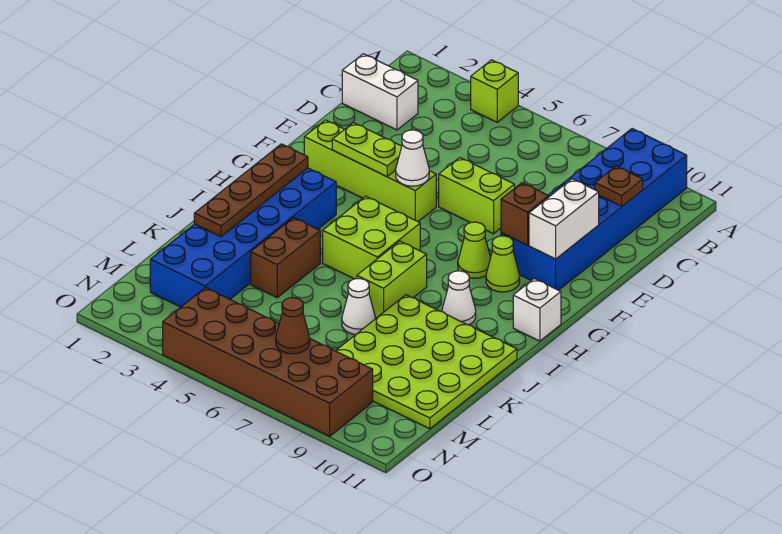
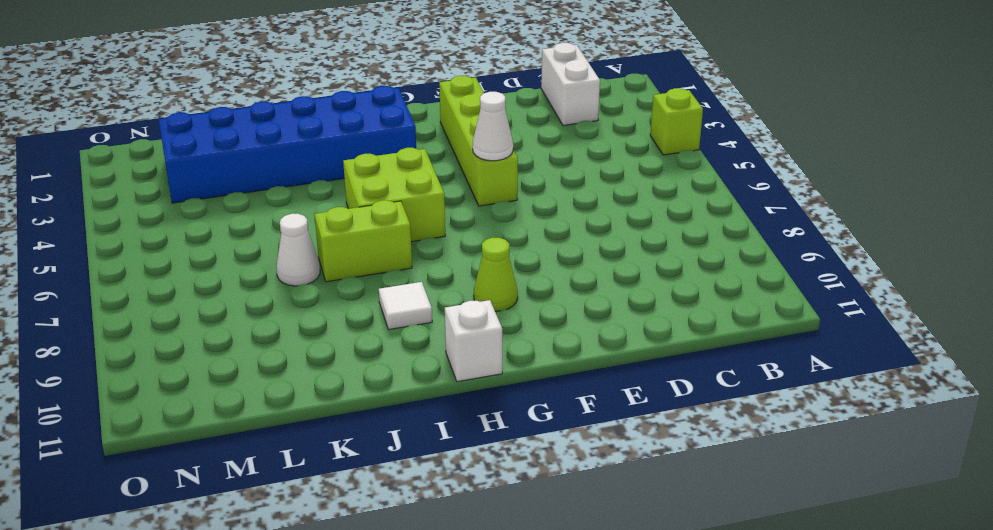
white tile I9 level 1 -> white cone I9 level 1
none -> blue brick A9:F10 level 1
none -> lime brick E6:E7 level 1
none -> lime cone G8 level 1

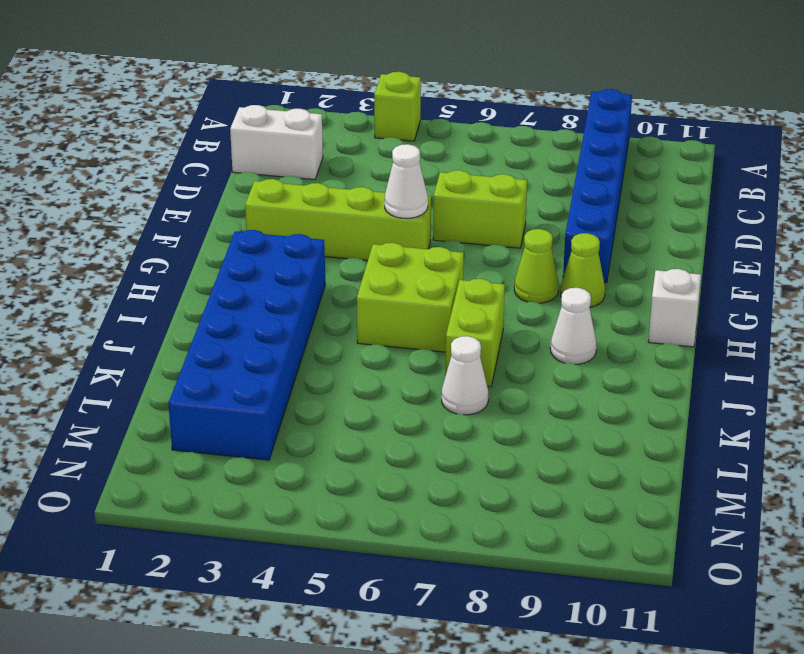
blue brick A9:F9 level 1 -> blue brick A9:F10 level 1
none -> brown brick J4:K4 level 1
none -> lime plate J8:M11 level 1
none -> brown brick N4:O9 level 1

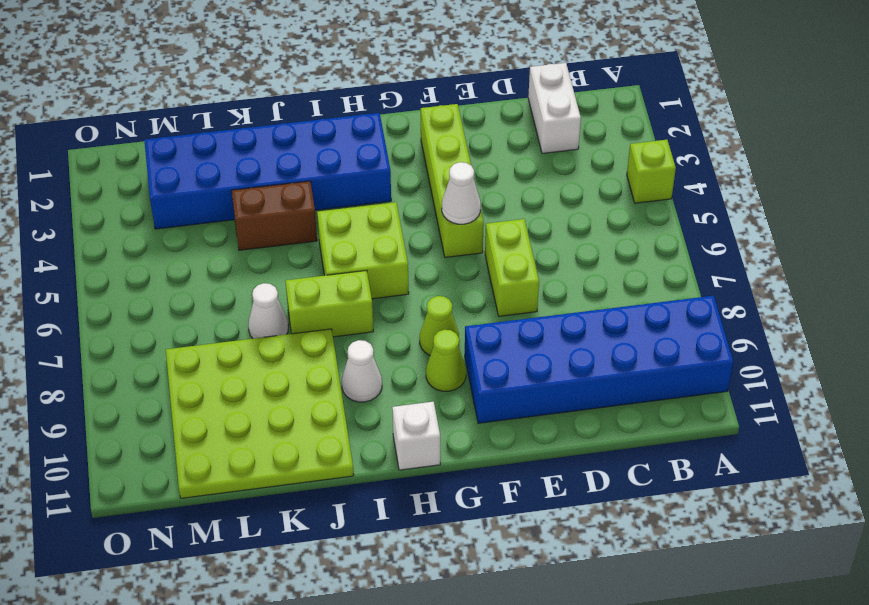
none -> brown brick N4:O9 level 1
none -> brown plate C10 level 2
none -> white brick E10:F10 level 2

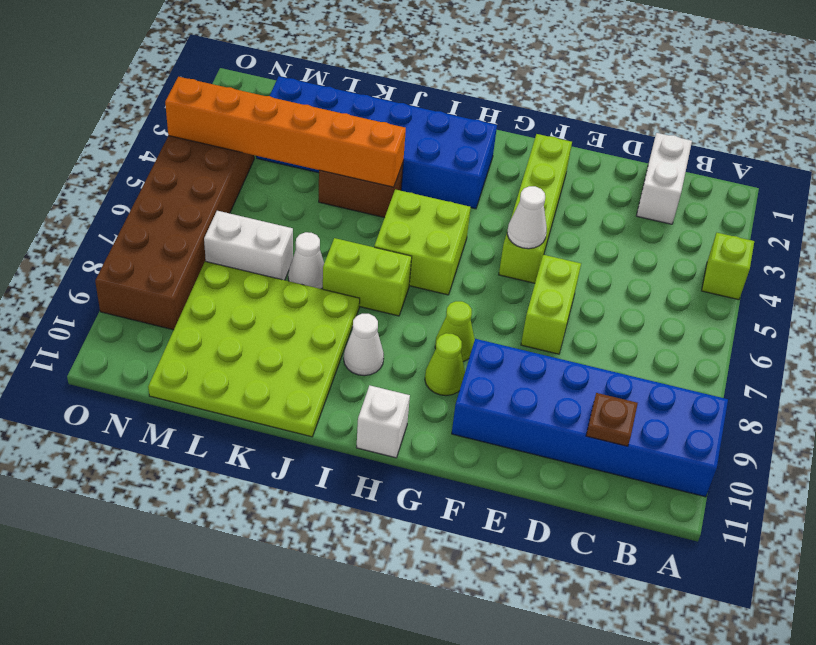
orange brick J4:O4 level 2 -> none
white brick L7:M7 level 1 -> white brick E10:F10 level 2
none -> lime plate F3:F4 level 2
none -> brown brick F9 level 2
none -> brown plate H2:K2 level 2

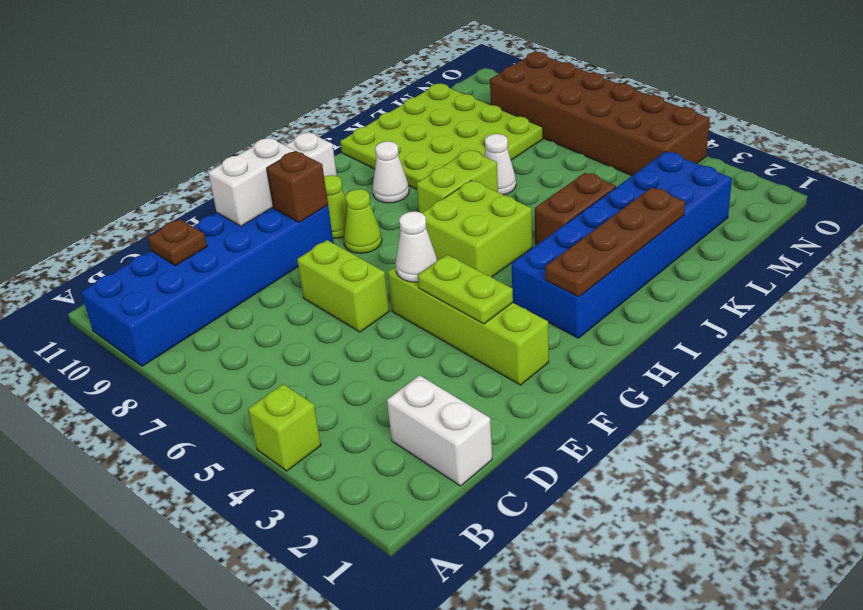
none -> brown cone N7 level 2

